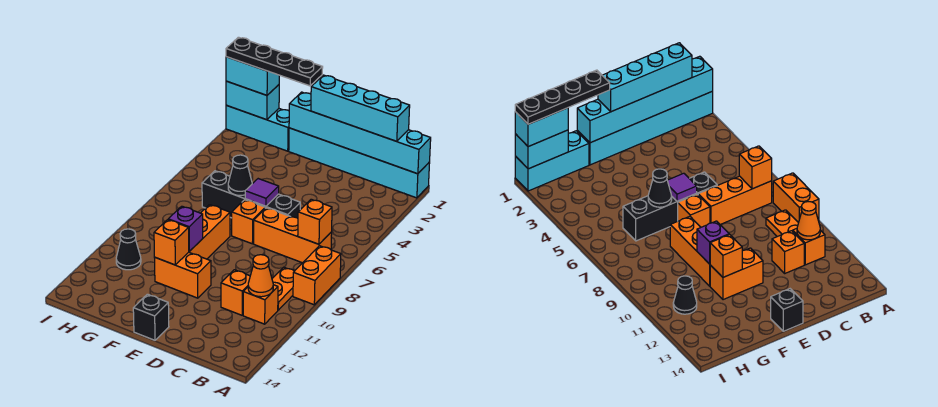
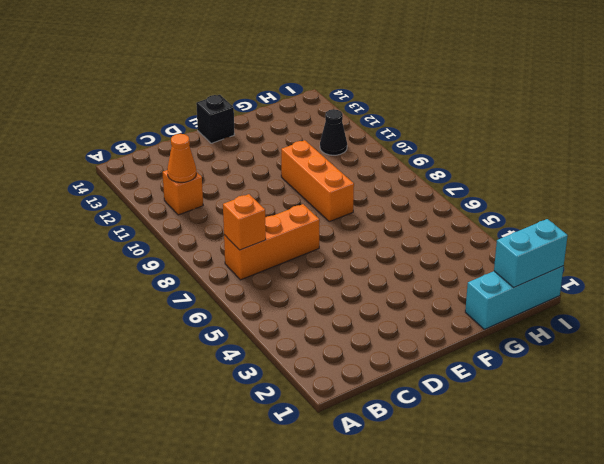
none -> cyan brick A1:F1 level 1
none -> orange brick A8:A9 level 1
none -> orange plate B9:B10 level 1

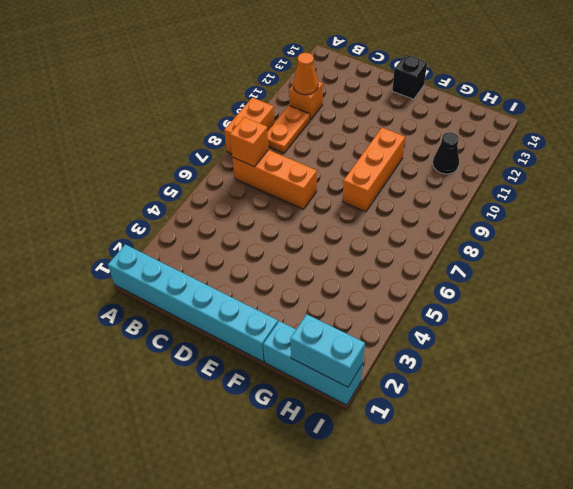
none -> orange brick C11 level 1
none -> black brick D6:G6 level 1
none -> orange brick E7 level 1

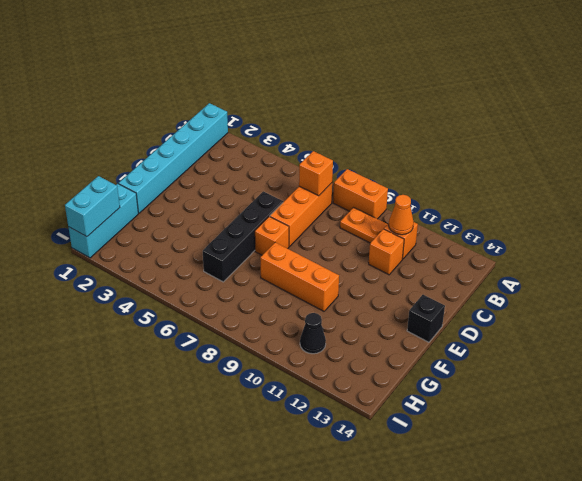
none -> orange brick E11:F11 level 1
none -> cyan brick A1:F1 level 2
none -> purple tile E6 level 2

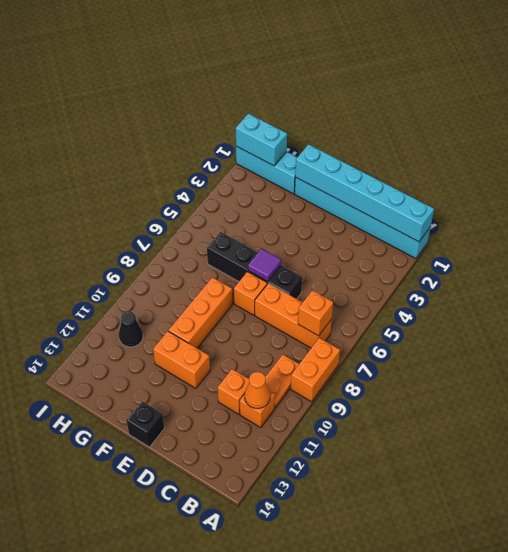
none -> black cone F6 level 2
none -> purple brick F10 level 2
none -> orange brick F11 level 2

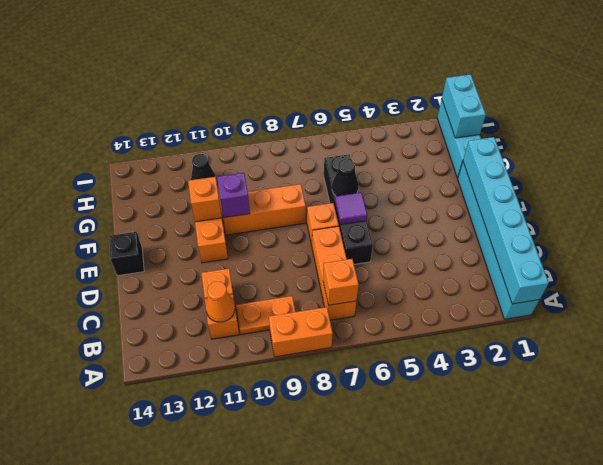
none -> cyan brick B1:E1 level 3
none -> cyan brick H1:I1 level 3
none -> black plate F1:I1 level 4

